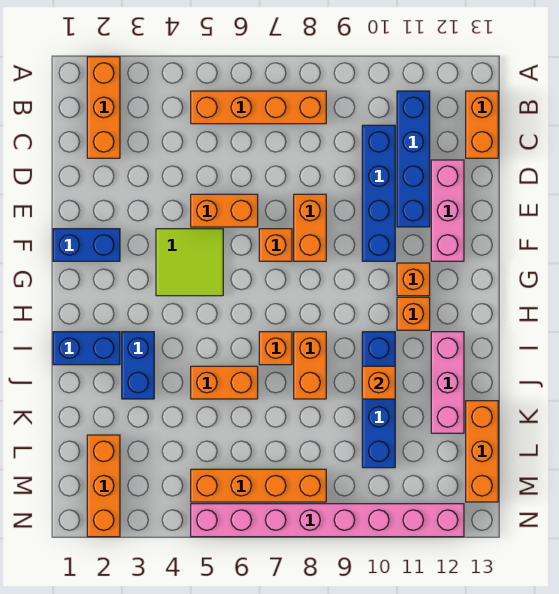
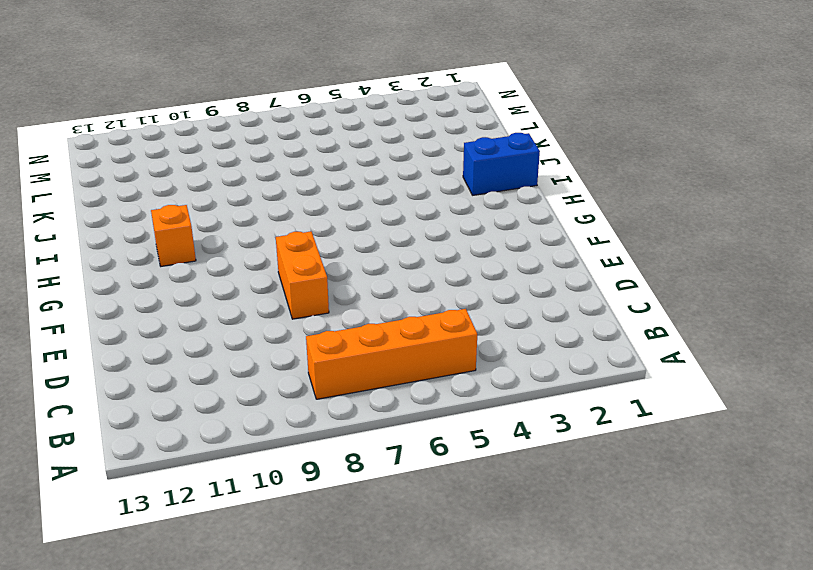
none -> orange brick A2:C2 level 1
none -> blue brick B11:E11 level 1
none -> orange brick B13:C13 level 1

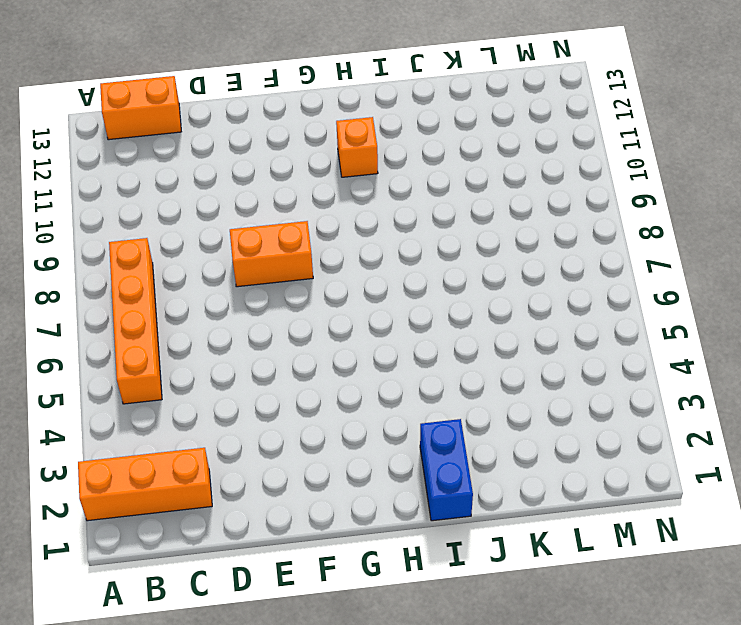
none -> blue brick B11:E11 level 1
none -> blue brick C10:F10 level 1
none -> pink brick D12:F12 level 1

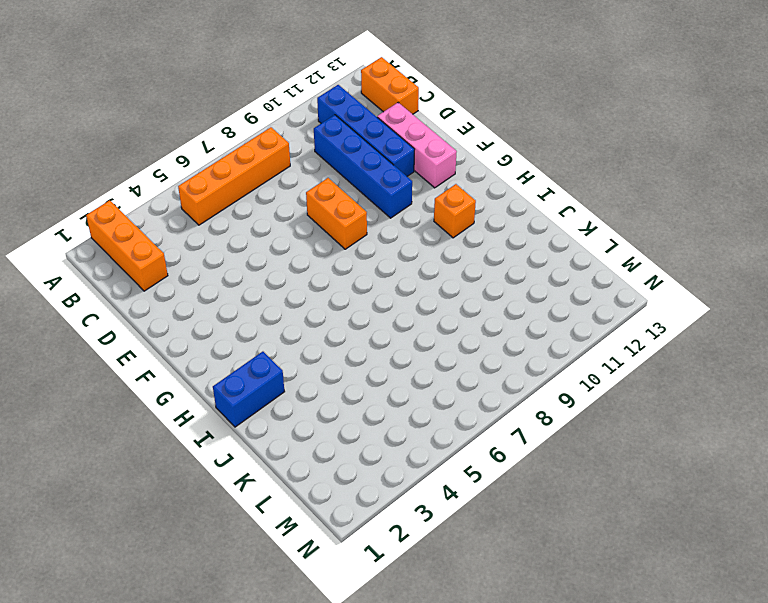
none -> orange brick E5:E6 level 1
none -> blue brick F1:F2 level 1
none -> lime tile F4:G5 level 1

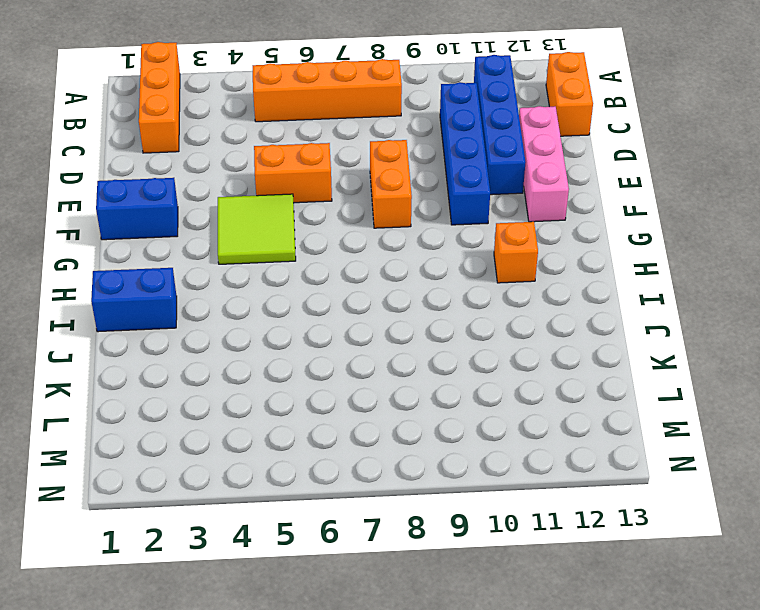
none -> orange brick F7 level 1
none -> orange brick G11 level 1
none -> blue brick I3:J3 level 1

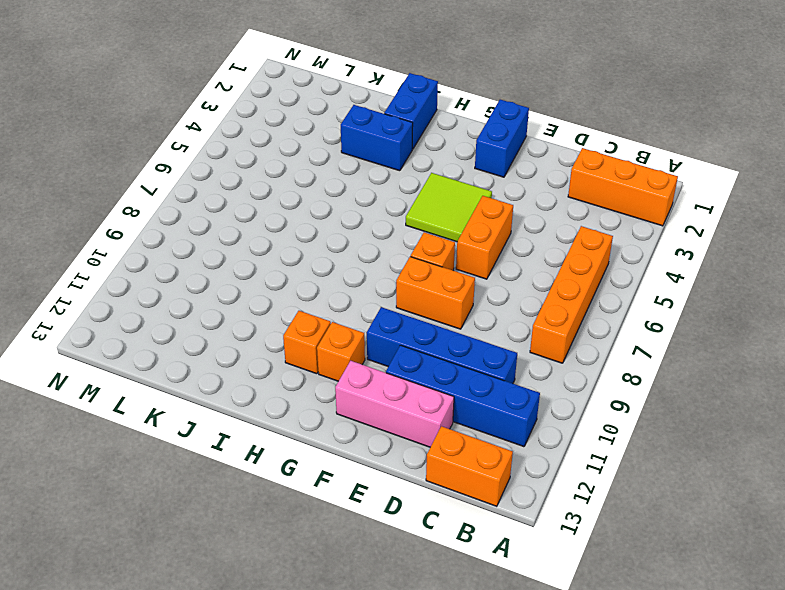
none -> orange brick I7 level 1
none -> orange brick I8:J8 level 1
none -> blue brick I10:L10 level 1

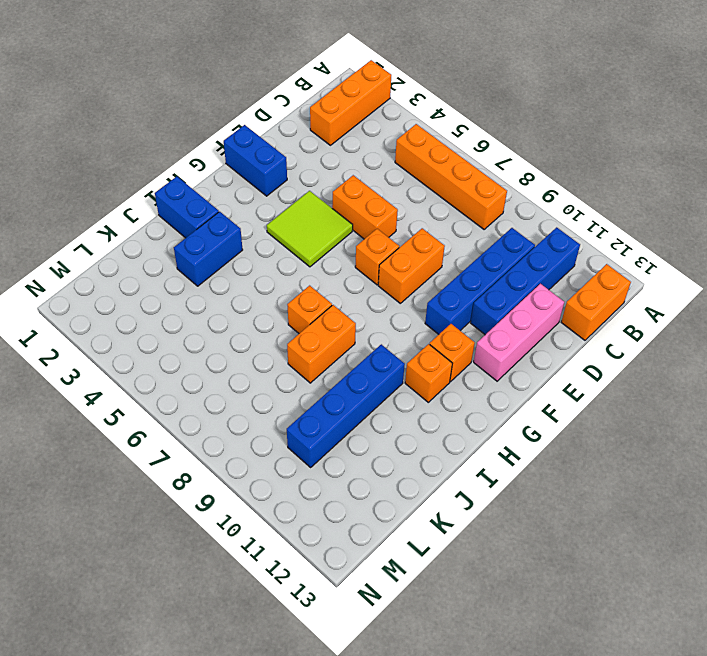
none -> pink brick I12:K12 level 1
none -> orange brick J5:J6 level 1
none -> orange brick K13:M13 level 1

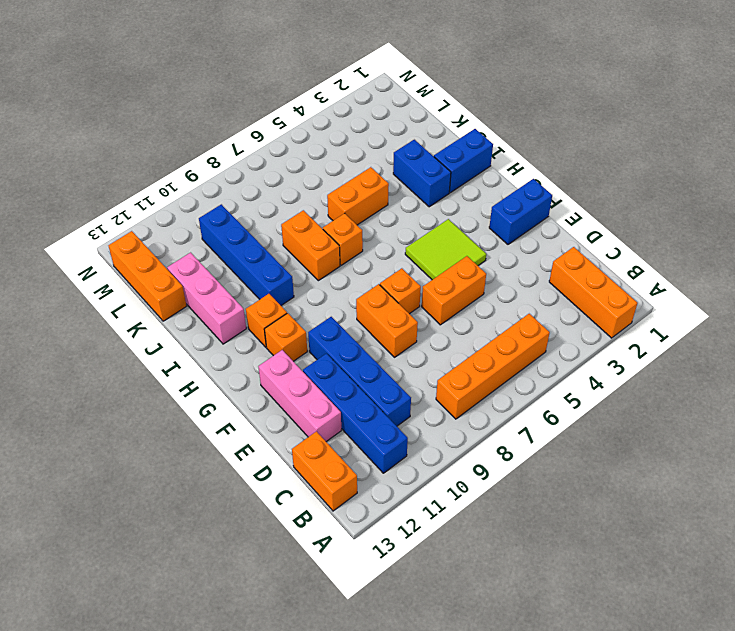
none -> orange brick L2:N2 level 1
none -> orange brick M5:M8 level 1
none -> pink brick N5:N12 level 1

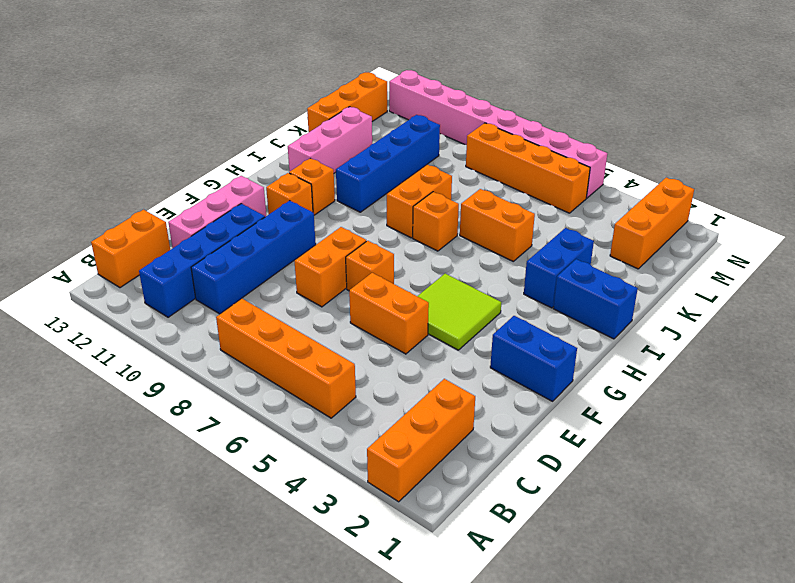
none -> orange brick J10 level 2

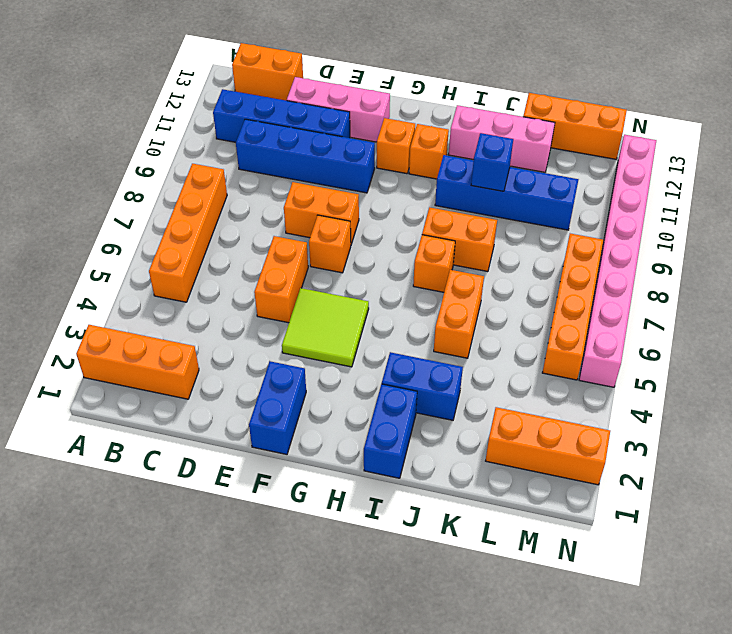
blue brick J10 level 2 -> orange brick J10 level 2

